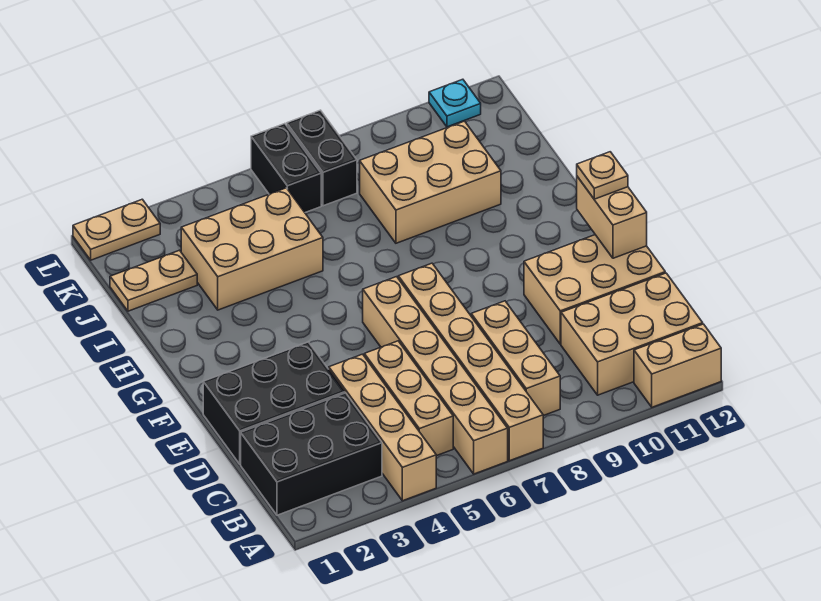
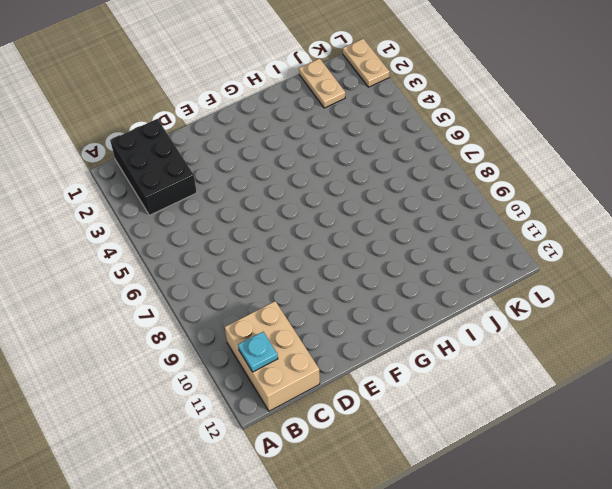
cyan plate B11 level 2 -> cyan plate L11 level 1
none -> tan brick A4:D4 level 1
none -> tan brick A6:F6 level 1
none -> tan brick A7:F7 level 1

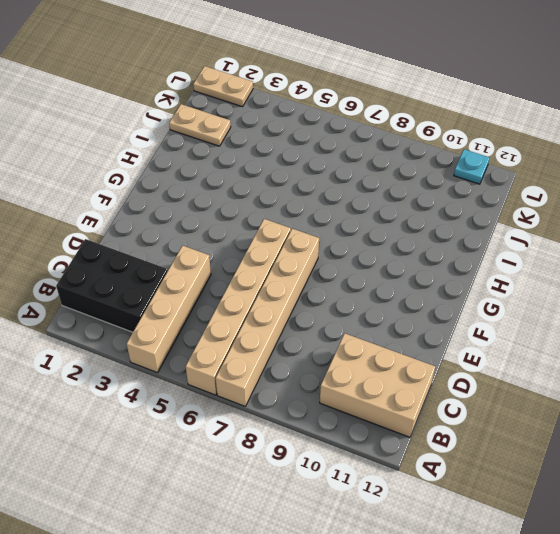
none -> tan brick A11:A12 level 1
none -> tan brick B5:D5 level 1
none -> tan brick B8:D8 level 1

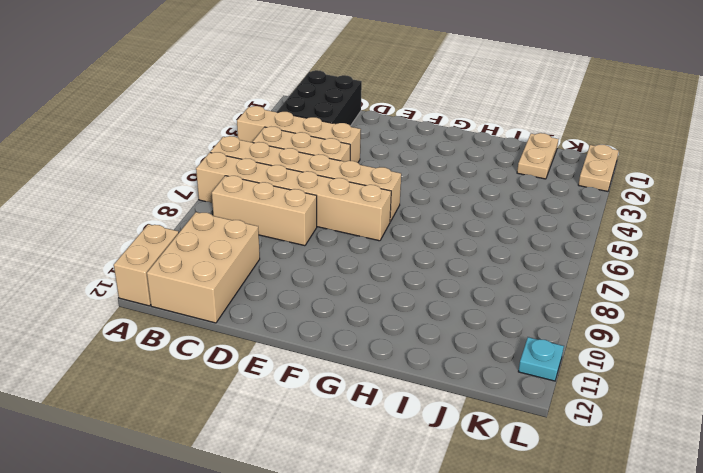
none -> black brick D1:E3 level 1
none -> tan brick D10:E12 level 1
none -> tan brick I3:J5 level 1

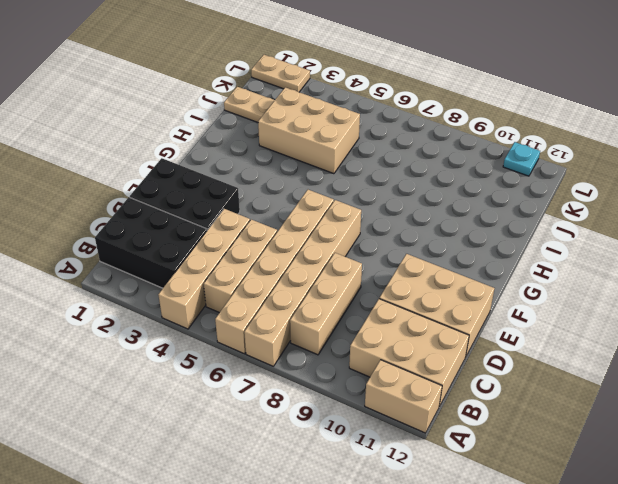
none -> tan brick I8:J10 level 1
none -> black brick K6:L6 level 1
none -> black brick K7:L7 level 1

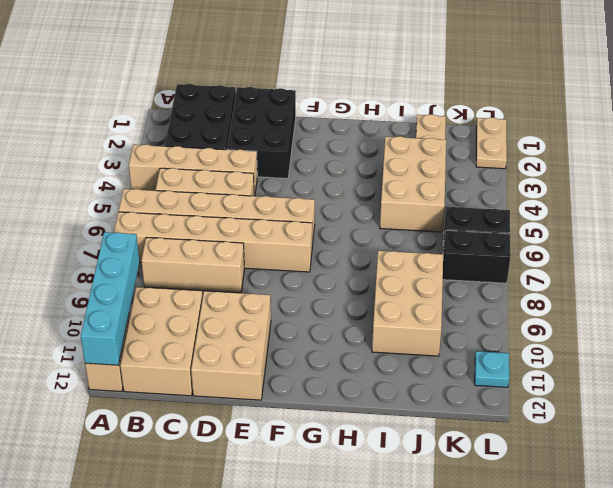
cyan brick A9:A12 level 2 -> none
none -> tan brick E12:F12 level 2
none -> tan plate F12 level 3

